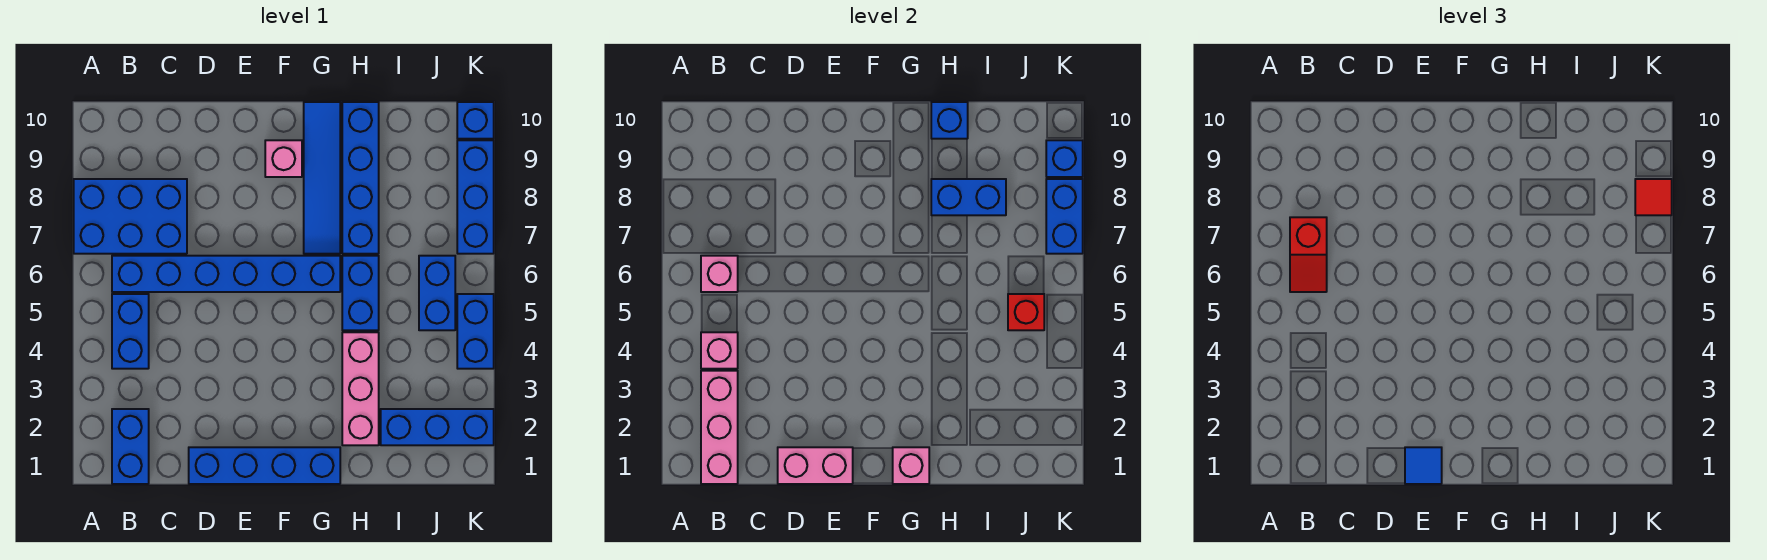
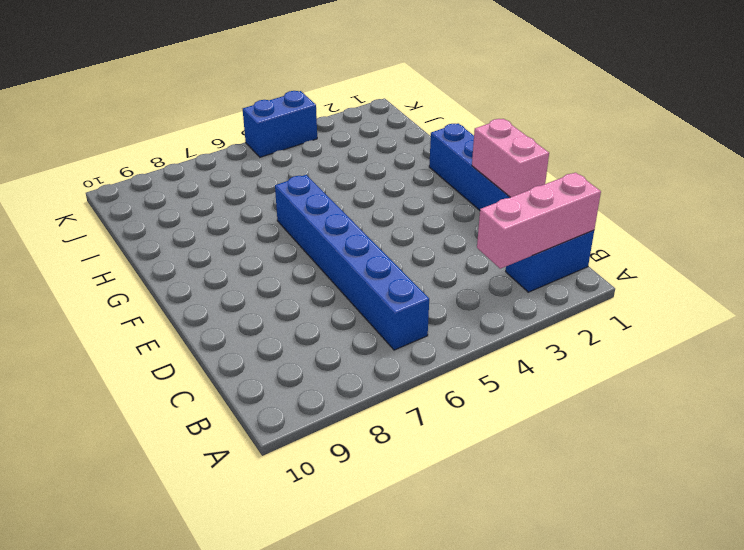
none -> blue brick A7:C8 level 1
none -> blue brick B4:B5 level 1
none -> pink brick F9 level 1

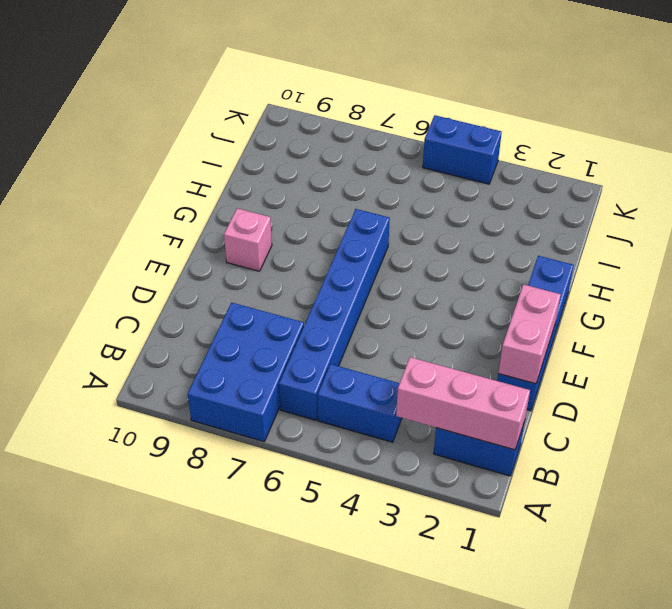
none -> blue tile G7:G10 level 1
none -> pink brick H2:H4 level 1
none -> blue brick H5:H6 level 1

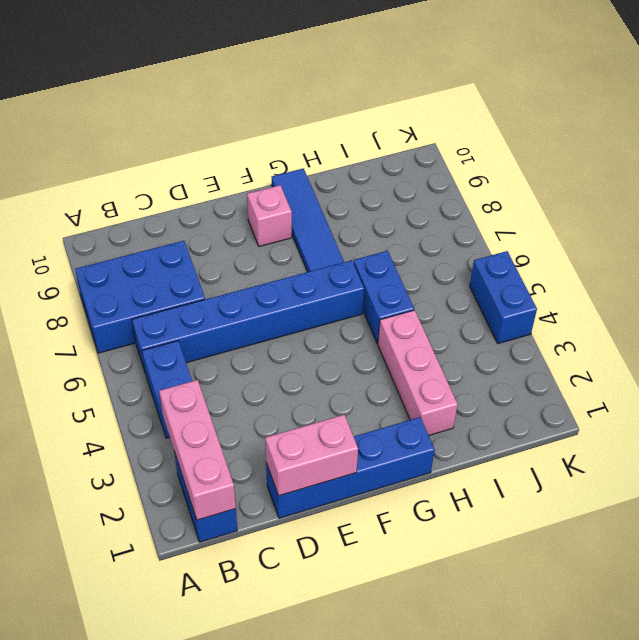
none -> blue brick H7:H10 level 1
none -> blue brick I2:K2 level 1
none -> blue brick J5:J6 level 1

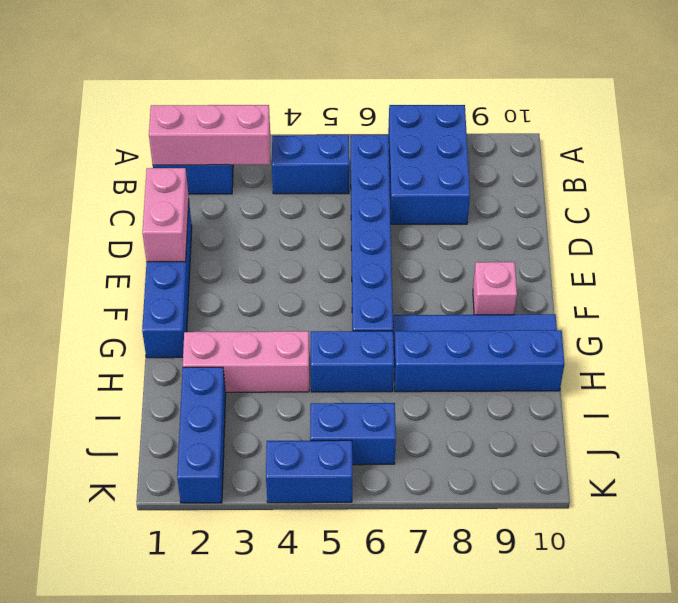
none -> blue brick K7:K9 level 1
none -> blue brick K10 level 1
none -> pink brick B4 level 2

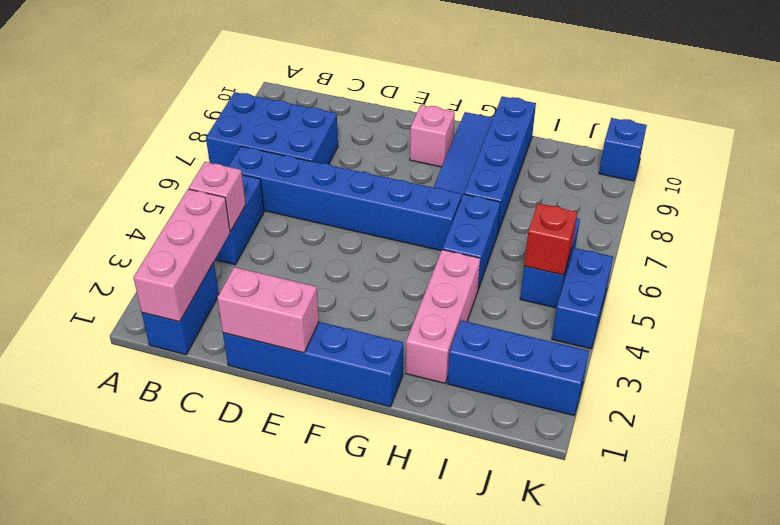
none -> blue brick K7:K9 level 1
none -> pink brick B6 level 2
none -> pink brick G1 level 2

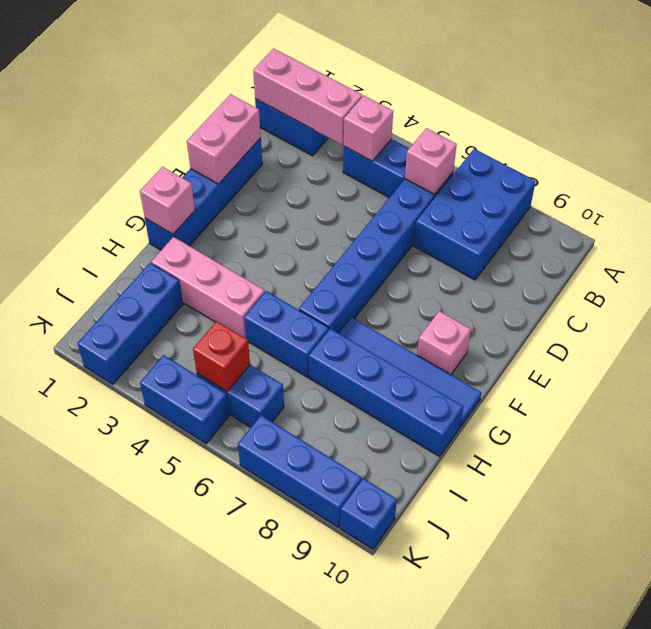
none -> blue brick H8:I8 level 2
none -> blue brick H10 level 2
none -> blue brick K7:K8 level 2

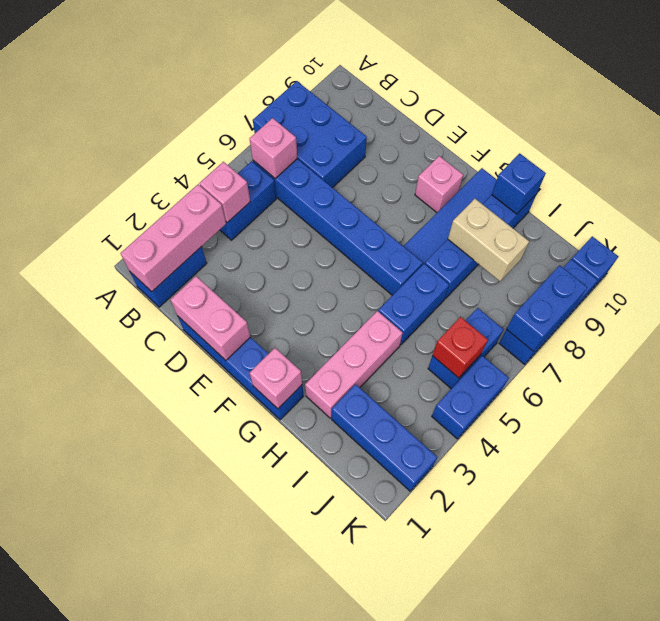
tan brick H8:I8 level 2 -> blue brick H8:I8 level 2
none -> blue brick K9 level 2
none -> red slope B6:B7 level 3 top 7
none -> blue tile E1 level 3

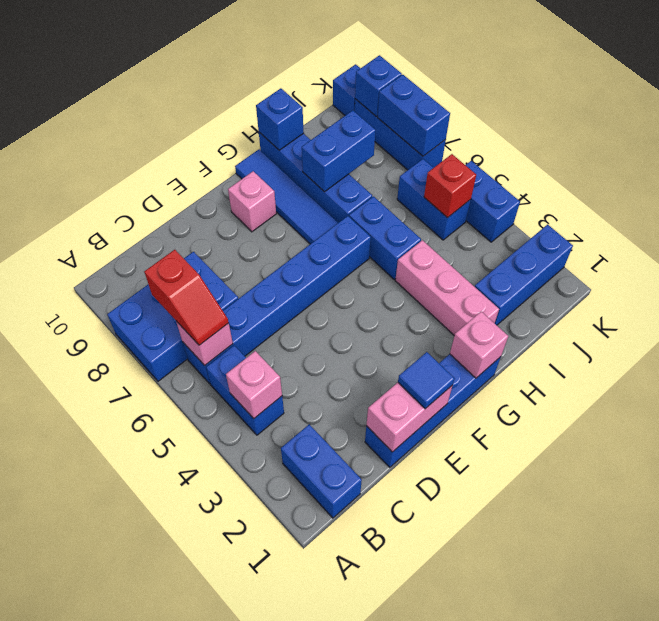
none -> pink brick B1:B3 level 2
none -> red tile K8 level 3

